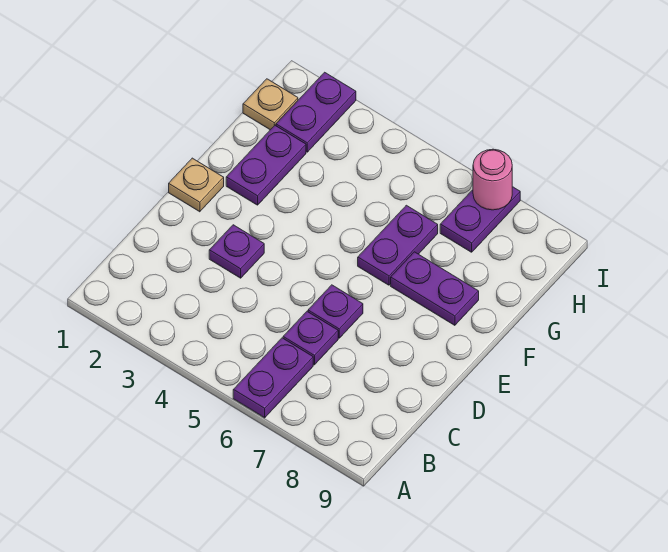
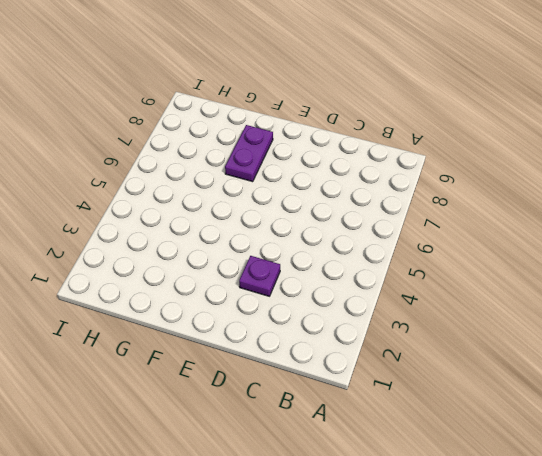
none -> purple plate A6:B6 level 1
none -> purple plate C6 level 1
none -> purple plate D6 level 1

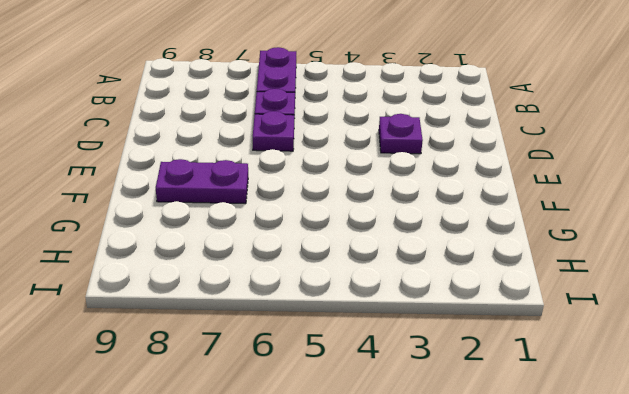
none -> tan plate E1 level 1
none -> purple plate F2:G2 level 1
none -> purple plate F6:G6 level 1

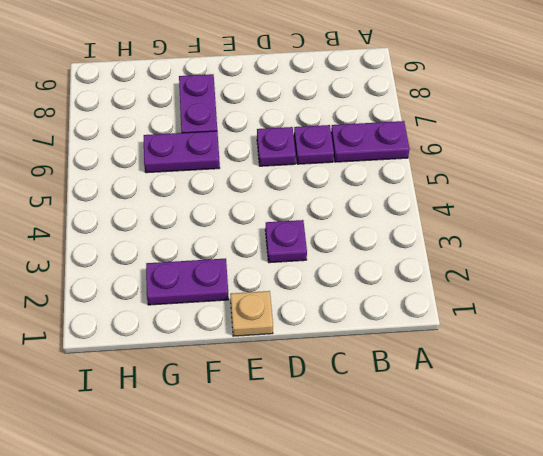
none -> tan plate H1 level 1
none -> purple plate H2:I2 level 1
none -> purple plate H7:I7 level 1

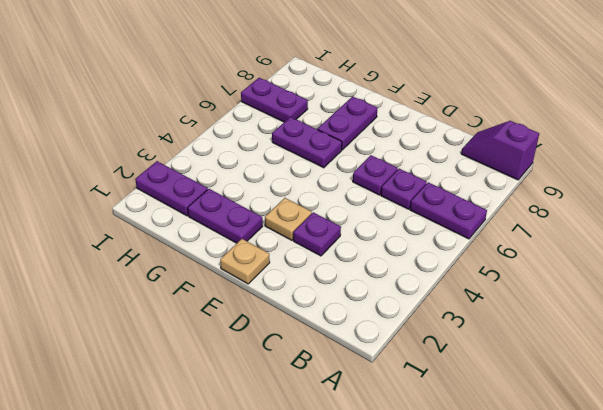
purple slope A9:B9 level 1 top A -> none
tan plate E3 level 1 -> tan plate H1 level 1
none -> pink round brick I7 level 2

